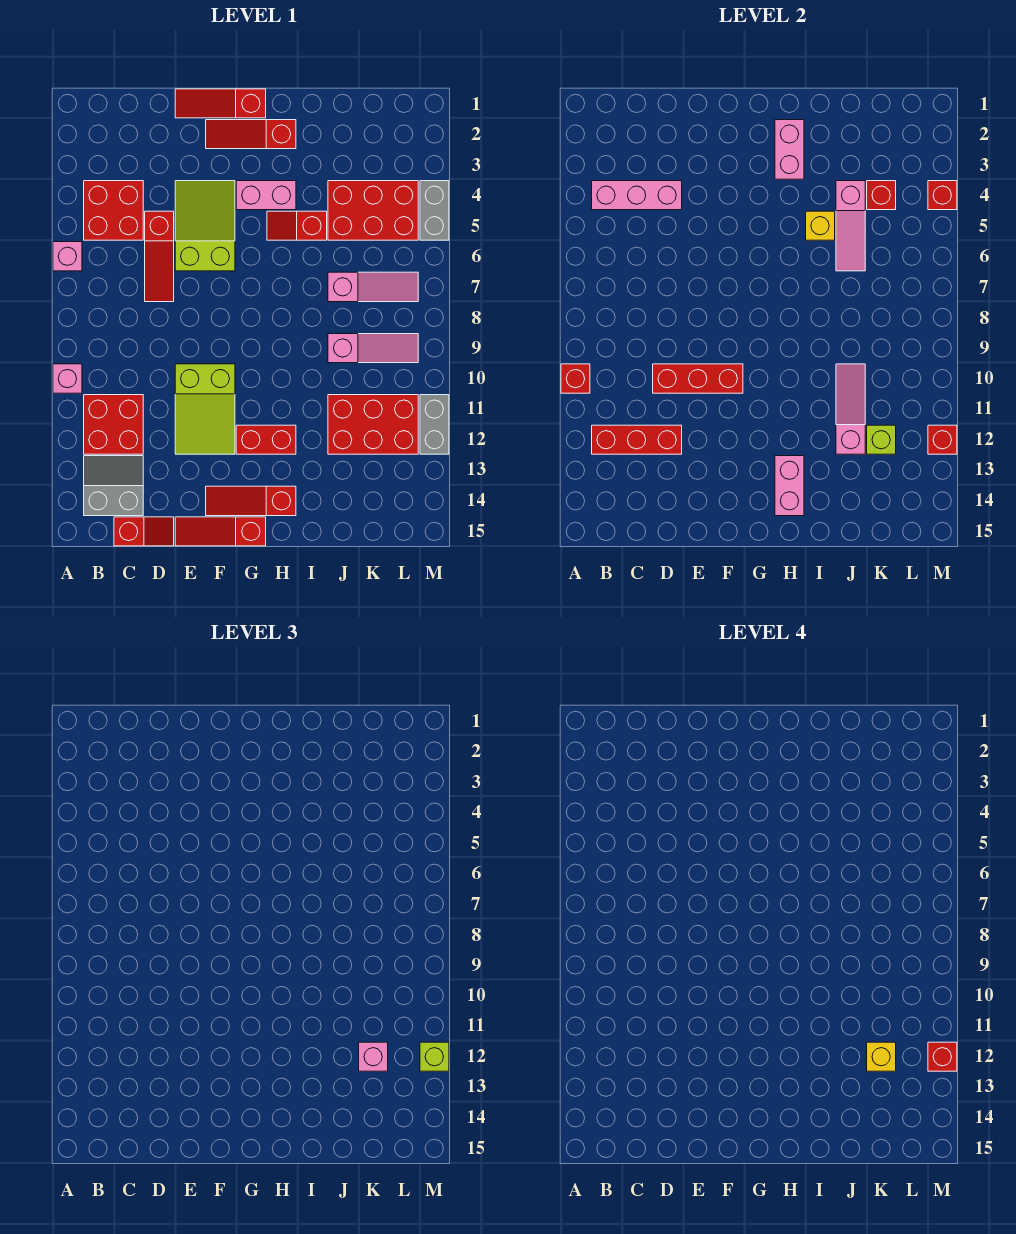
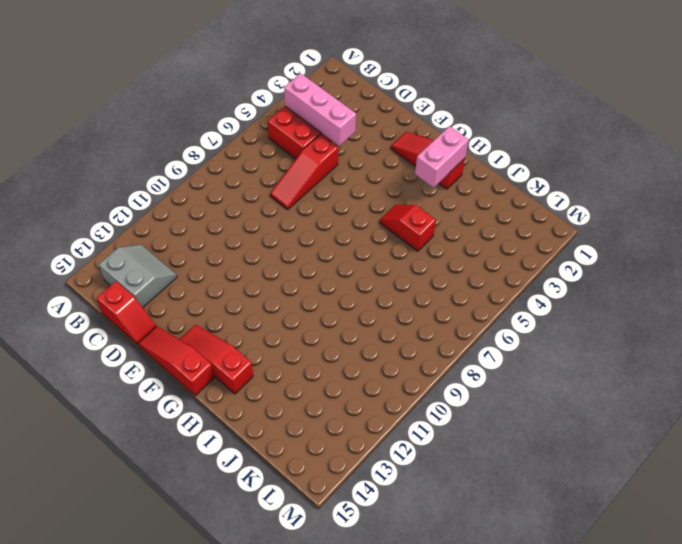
none -> pink brick A6 level 1
none -> pink brick A10 level 1
none -> red brick B11:C12 level 1
none -> red slope E1:G1 level 1 top G

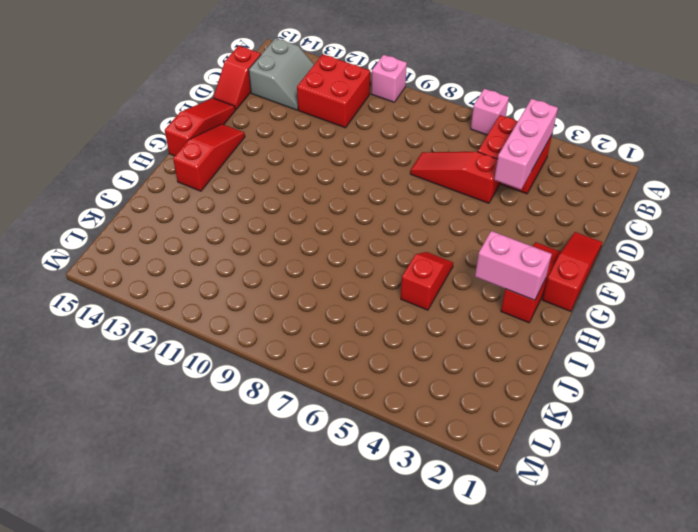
none -> lime slope E4:F6 level 1 top 6
none -> lime slope E10:F12 level 1 top 10
none -> pink brick G4:H4 level 1
none -> red brick G12:H12 level 1

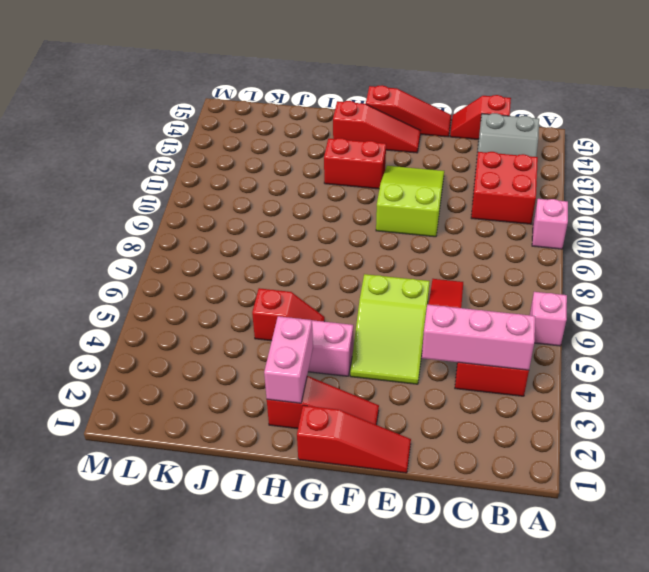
none -> red brick J4:L5 level 1
none -> pink slope J7:L7 level 1 top J
none -> pink slope J9:L9 level 1 top J
none -> red brick J11:L12 level 1

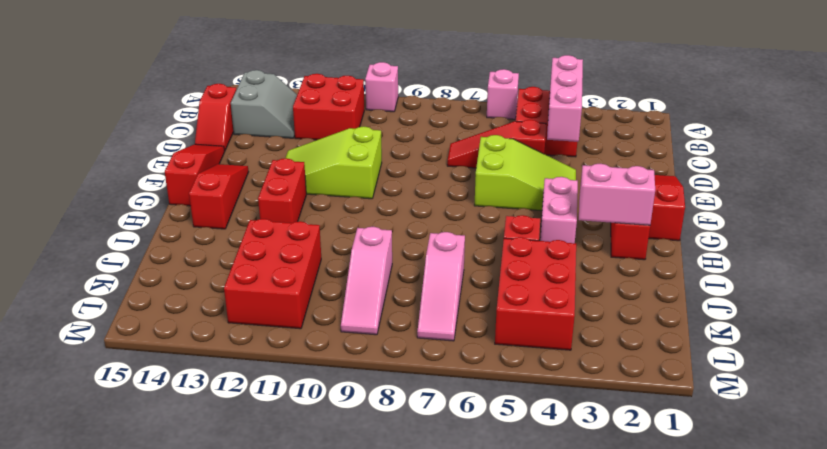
none -> grey brick M4:M5 level 1
none -> grey brick M11:M12 level 1
none -> red brick A10 level 2
none -> red brick B12:D12 level 2

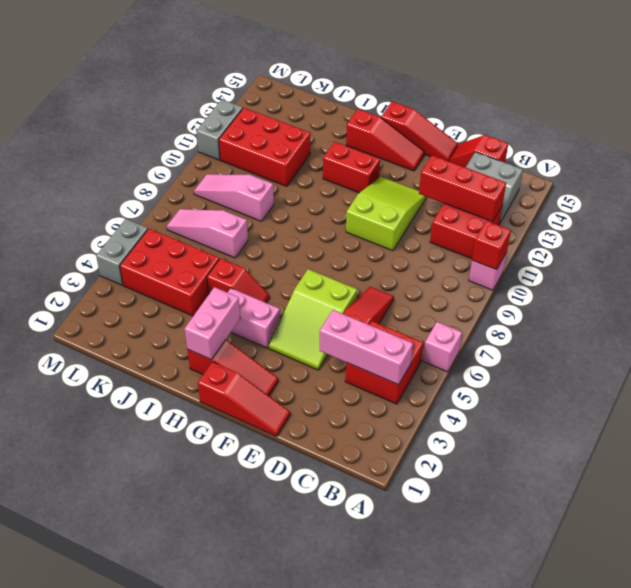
none -> red brick D10:F10 level 2
none -> pink brick H13:H14 level 2
none -> yellow brick I5 level 2
none -> pink slope J4:J6 level 2 top 4

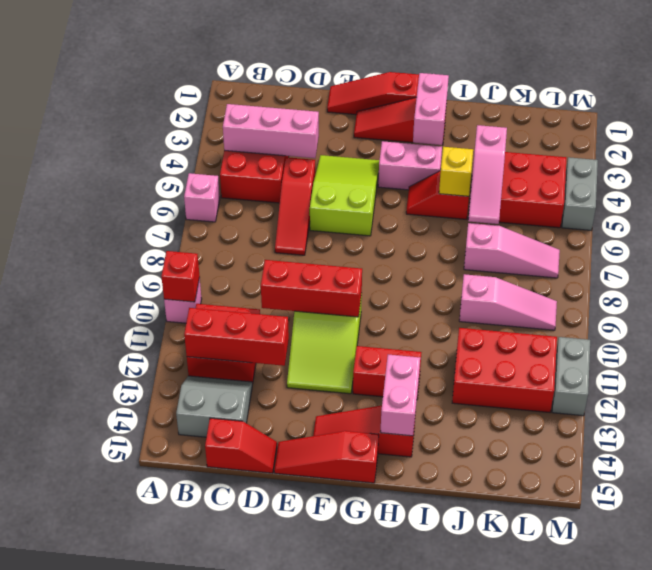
none -> pink slope J10:J12 level 2 top 12
none -> red brick K4 level 2
none -> lime brick K12 level 2
none -> red brick M4 level 2

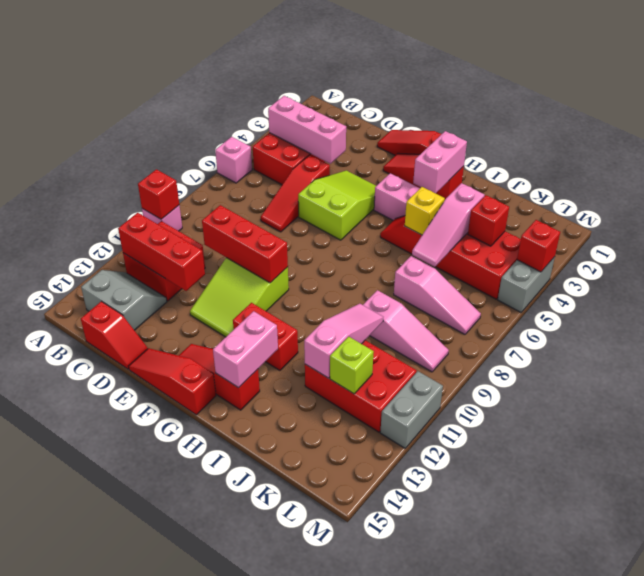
none -> red brick M12 level 2
none -> pink brick K12 level 3
none -> lime brick M12 level 3
none -> yellow brick K12 level 4

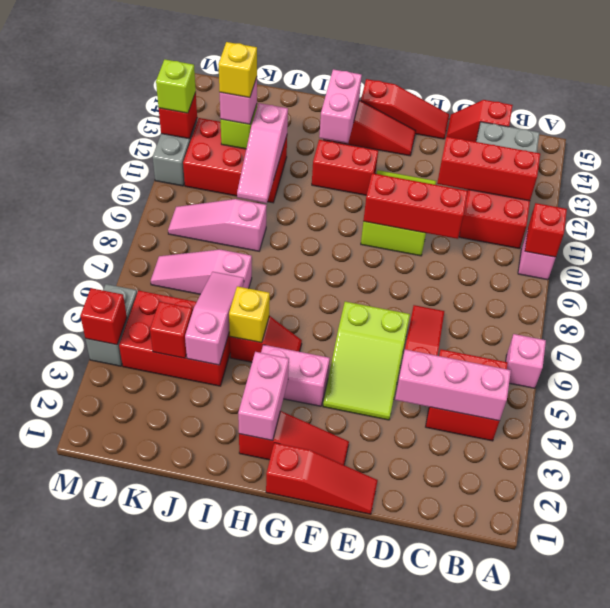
none -> red brick M12 level 4

